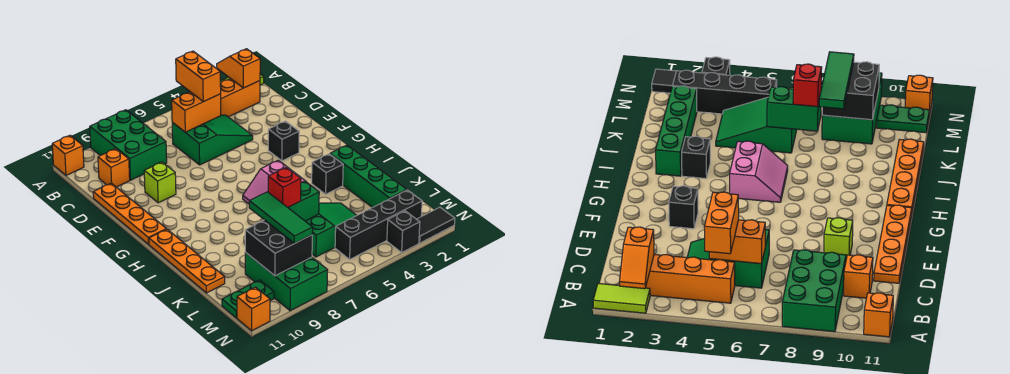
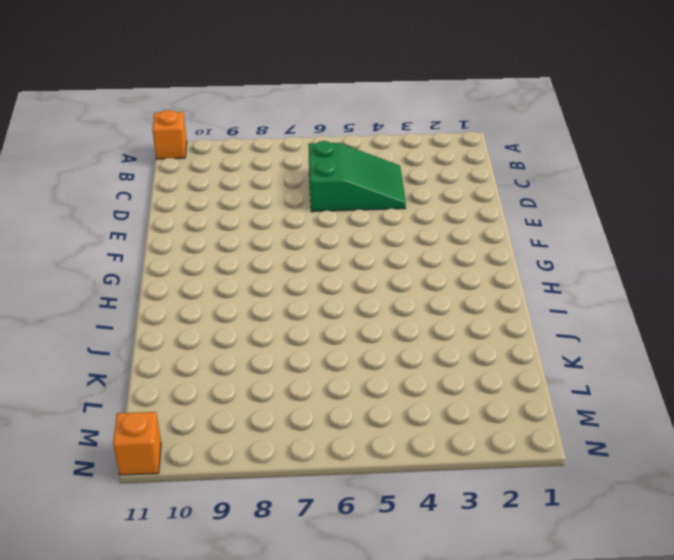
none -> lime tile A1:A2 level 1
none -> green brick A8:C9 level 1
none -> orange brick B2:B5 level 1

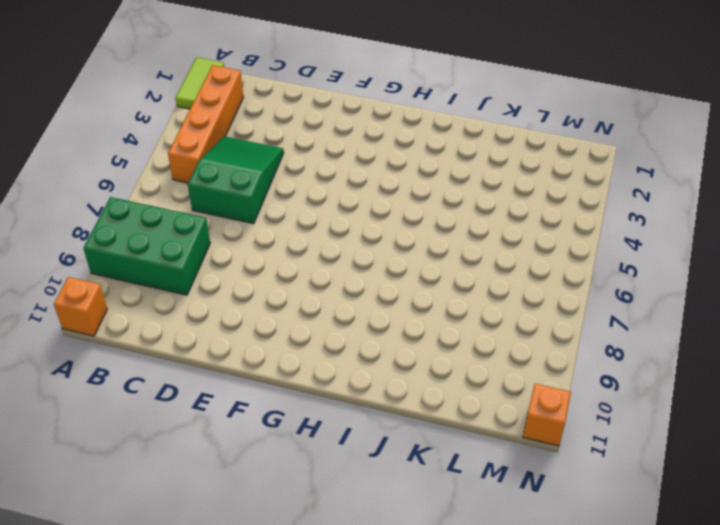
none -> orange brick C10 level 1
none -> orange plate D11:G11 level 1
none -> lime brick E9 level 1

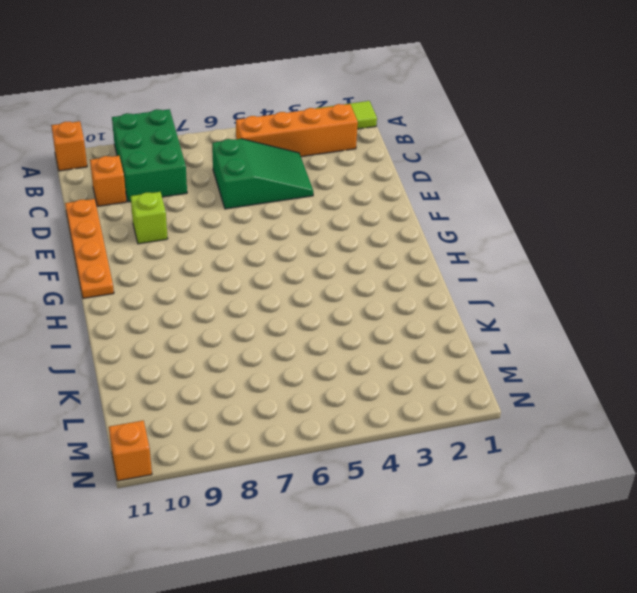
none -> black brick F3 level 1
none -> pink slope H5:I6 level 1 top 5
none -> orange plate H11:K11 level 1

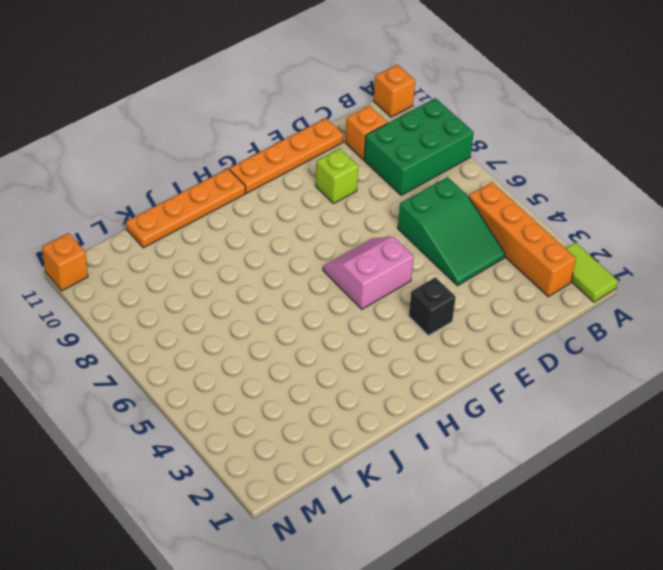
pink slope F5:G6 level 1 top 5 -> pink slope H5:I6 level 1 top 5
none -> green brick I2:L2 level 1
none -> black brick I3 level 1
none -> green slope K4:L6 level 1 top 6

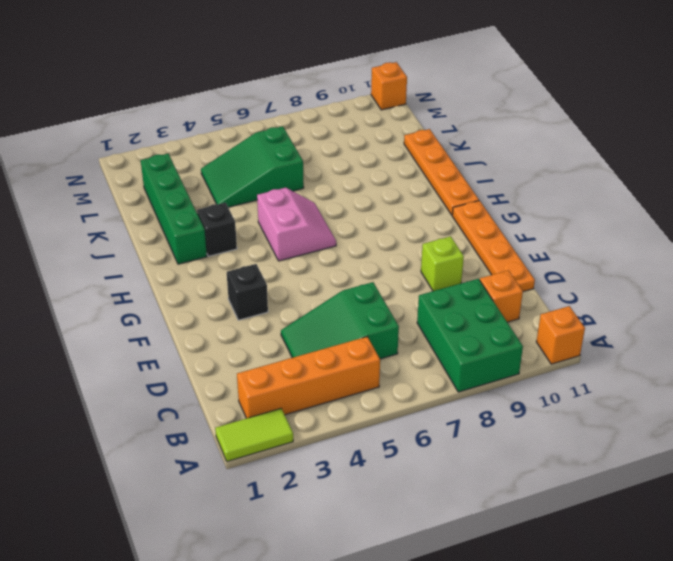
none -> green brick L8:N9 level 1
none -> black brick M2:M5 level 1
none -> green plate M10:M11 level 1

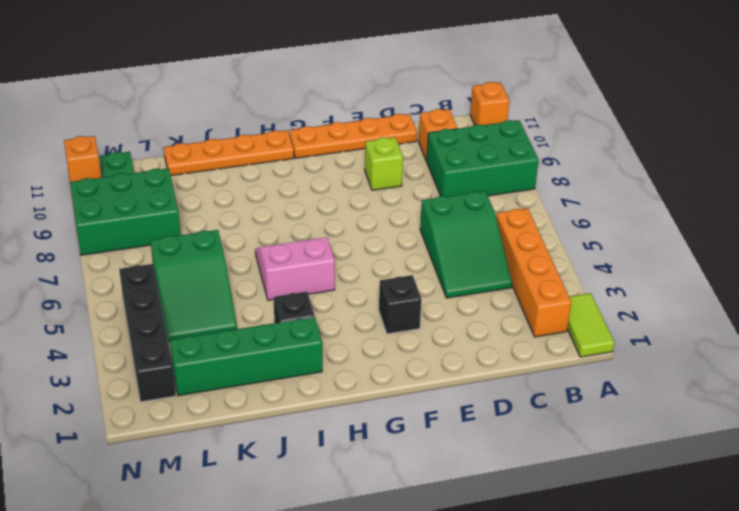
none -> black tile N1:N2 level 1
none -> black brick N3 level 1
none -> orange slope A2:B2 level 2 top B

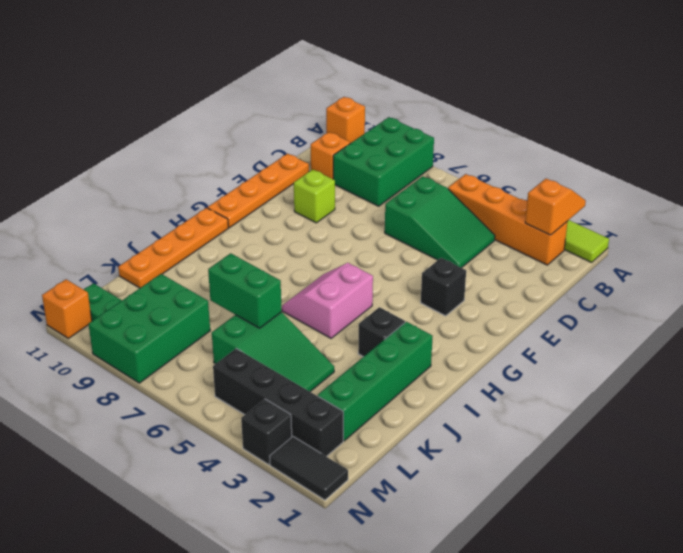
none -> orange brick C5:C6 level 2
none -> black brick L8:M9 level 2
none -> orange brick B5:C5 level 3

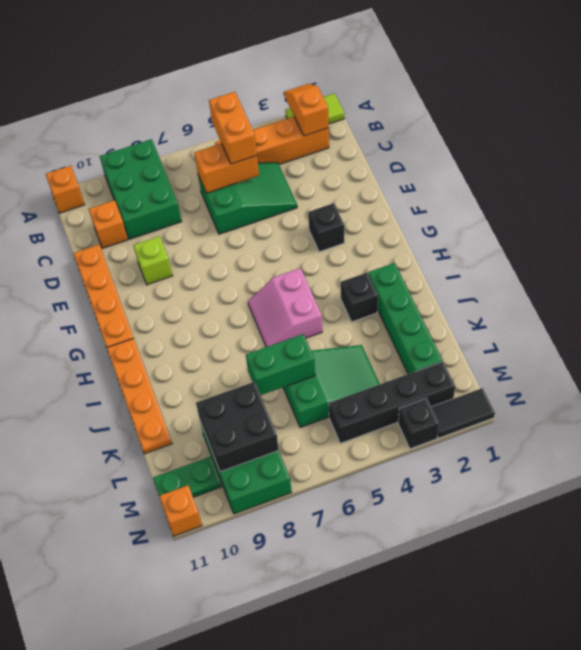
none -> red brick K7 level 3
none -> green tile K8:M8 level 3

